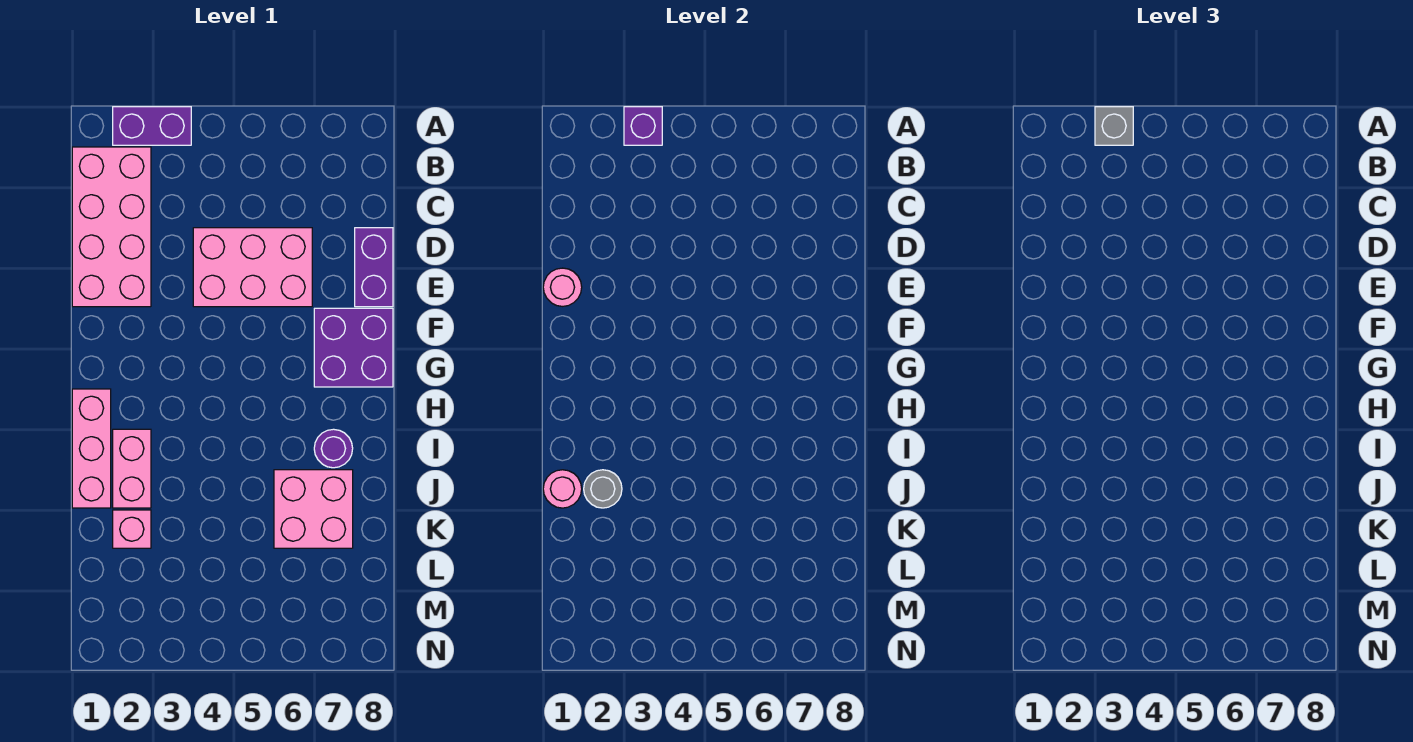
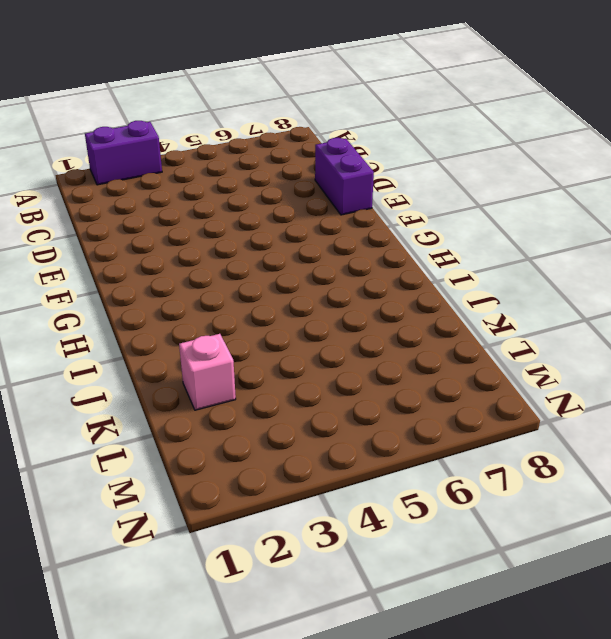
none -> pink brick B1:E2 level 1
none -> pink brick D4:E6 level 1
none -> purple brick F7:G8 level 1

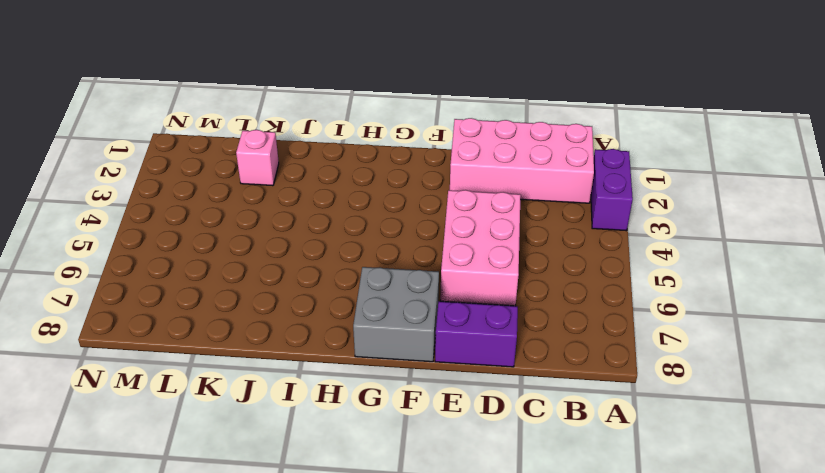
grey brick F7:G8 level 1 -> purple brick F7:G8 level 1
none -> pink brick H1:J1 level 1
none -> pink brick I2:J2 level 1
none -> purple round brick I7 level 1

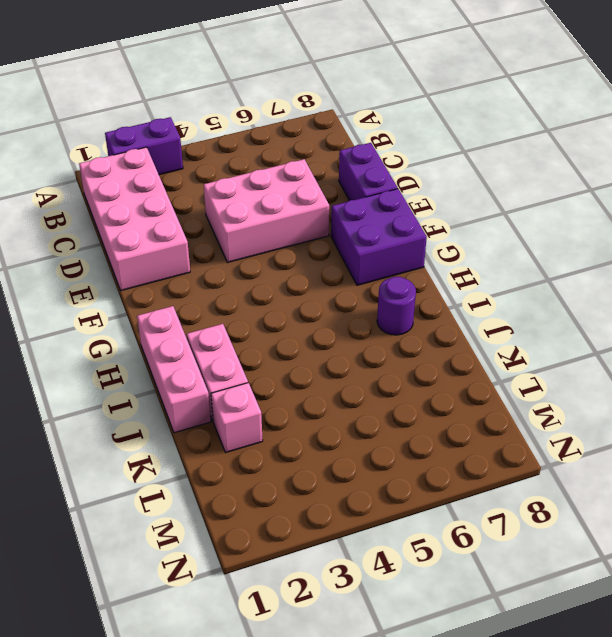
none -> pink brick J6:K7 level 1
none -> purple brick A3 level 2
none -> pink round brick E1 level 2

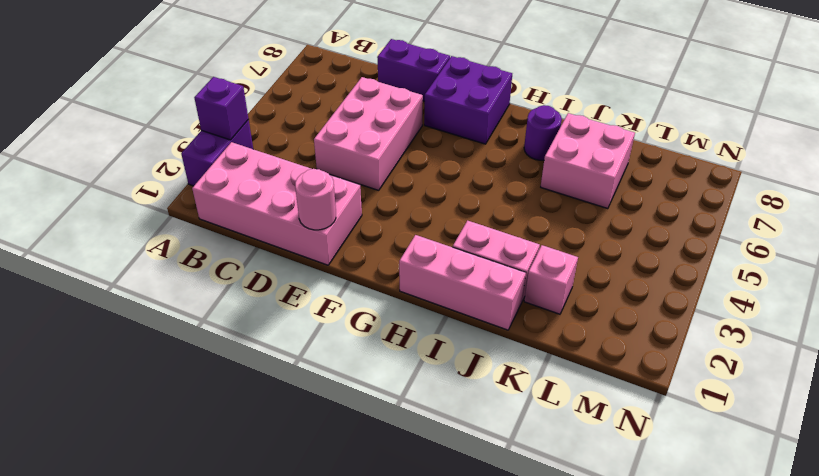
none -> pink round brick J1 level 2
none -> grey round brick J2 level 2
none -> grey brick A3 level 3

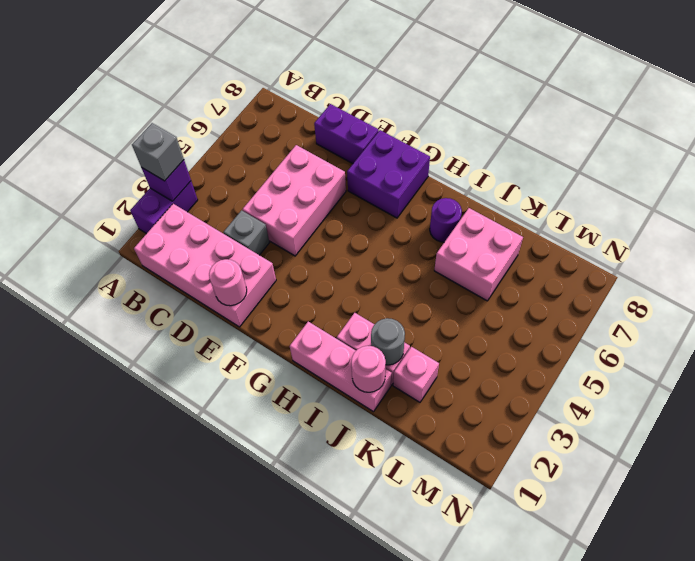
grey brick D3 level 1 -> none

